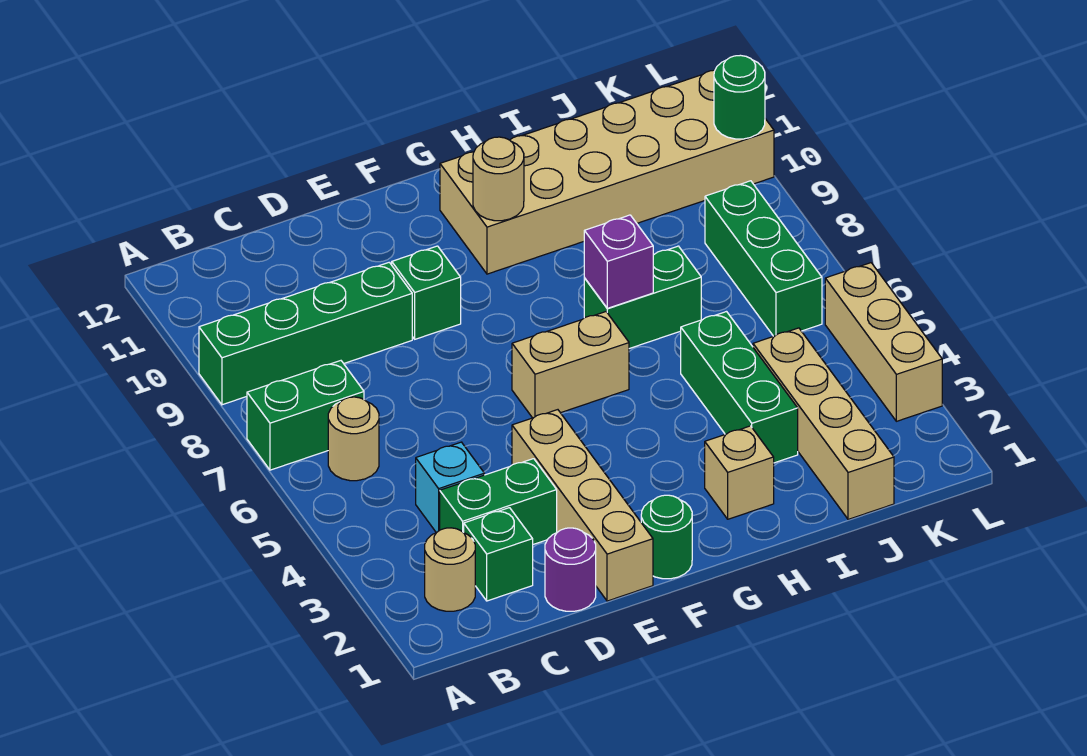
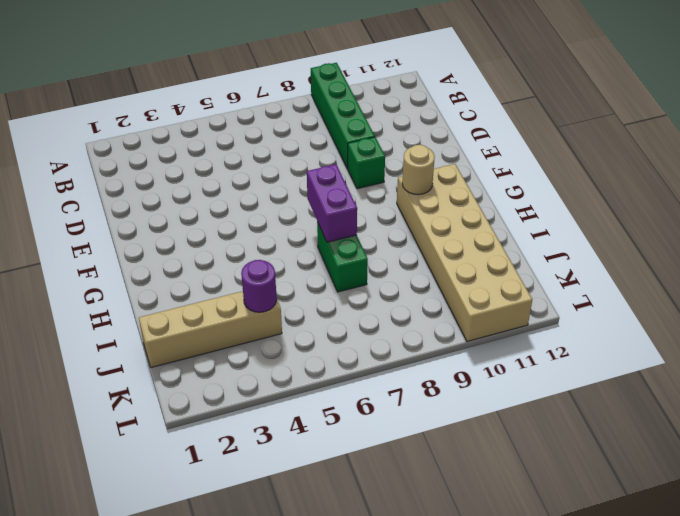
purple brick G7:H7 level 2 -> purple brick H7 level 2
purple round brick J4 level 2 -> purple round brick D1 level 1
none -> green brick A7:B7 level 1
none -> tan round brick B2 level 1
none -> tan round brick B6 level 1

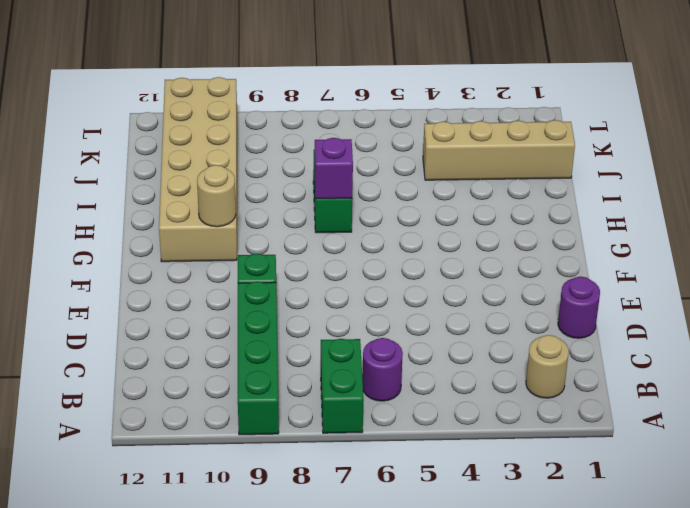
purple round brick B6 level 1 -> tan round brick B6 level 1
none -> green brick C2 level 1
none -> green brick C3:D3 level 1
none -> cyan brick C4 level 1

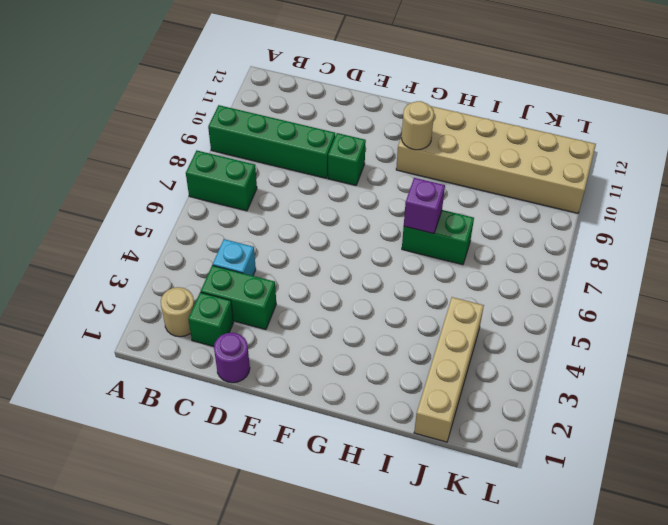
none -> tan round brick B6 level 1
none -> tan brick E1:E4 level 1
none -> green round brick F1 level 1

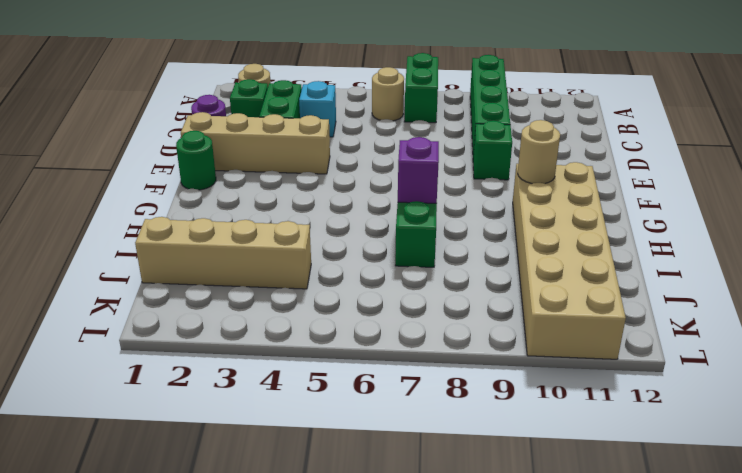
none -> tan brick F6:G6 level 1
none -> tan brick H2 level 1
none -> green brick I3:I5 level 1

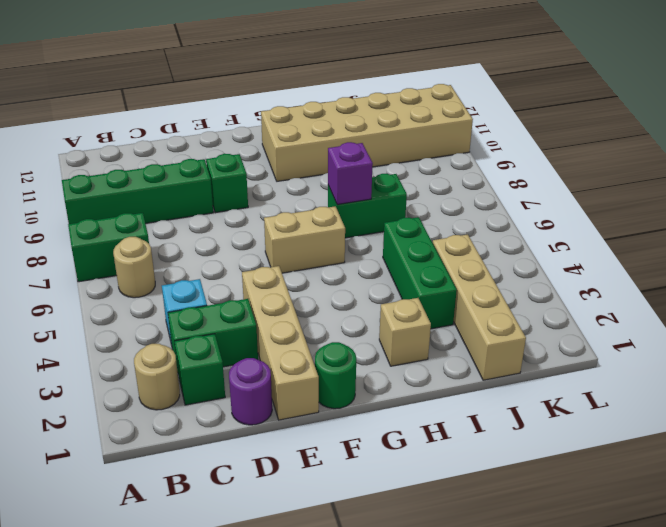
none -> green brick K6:K8 level 1
none -> tan brick L3:L5 level 1
none -> tan round brick G10 level 2

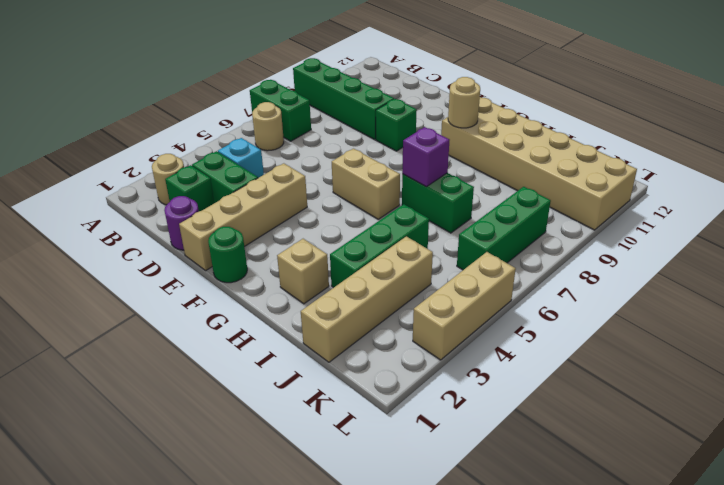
none -> green round brick L10 level 2

